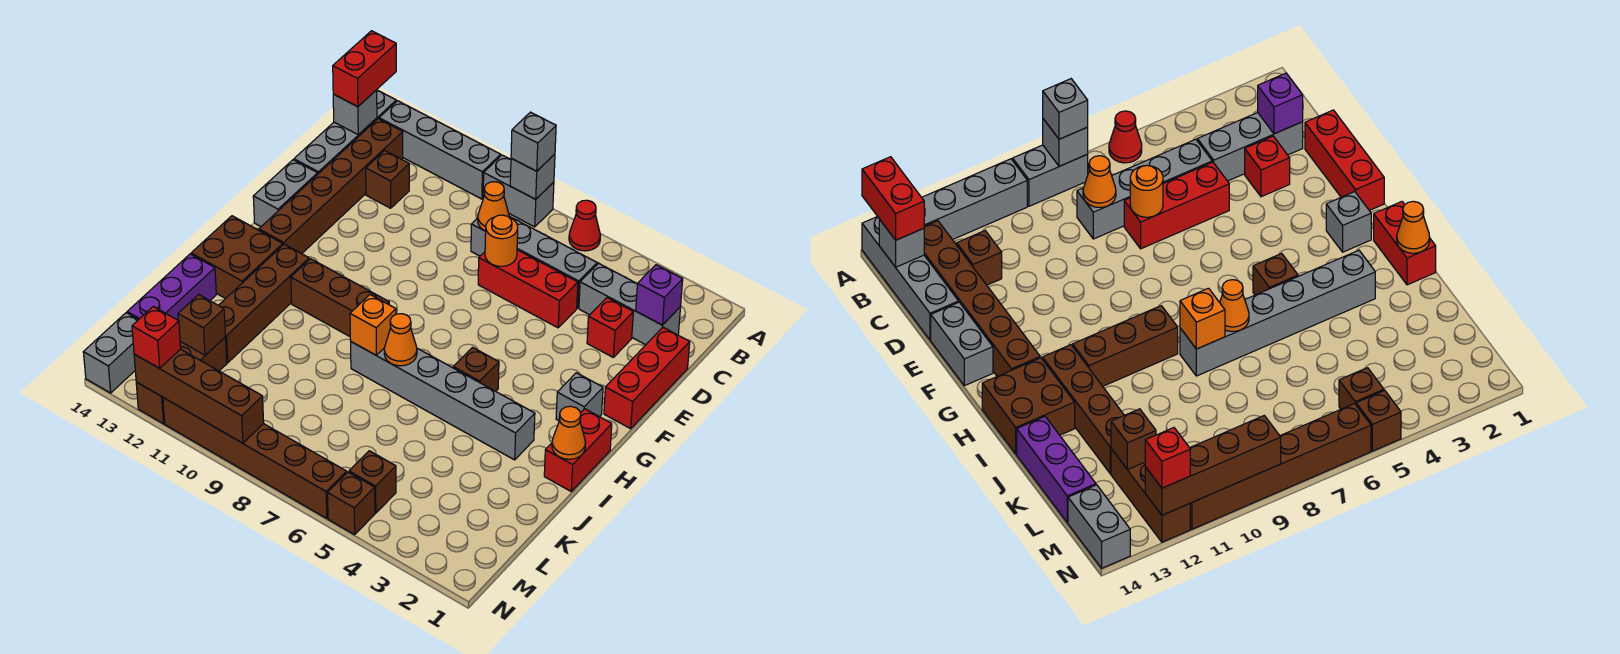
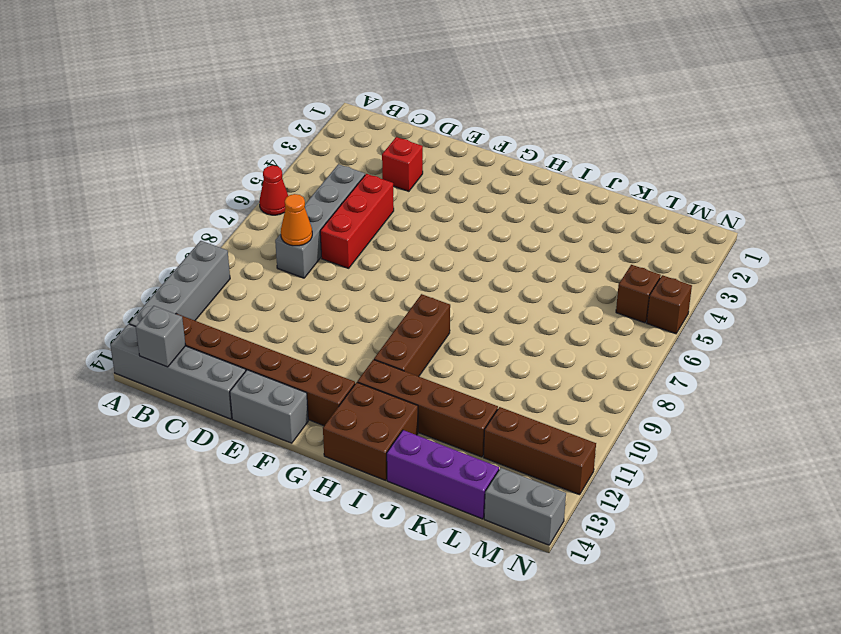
none -> grey brick A8:A9 level 1
none -> grey brick C2:C4 level 1
none -> brown brick C12 level 1
none -> red brick D1:F1 level 1

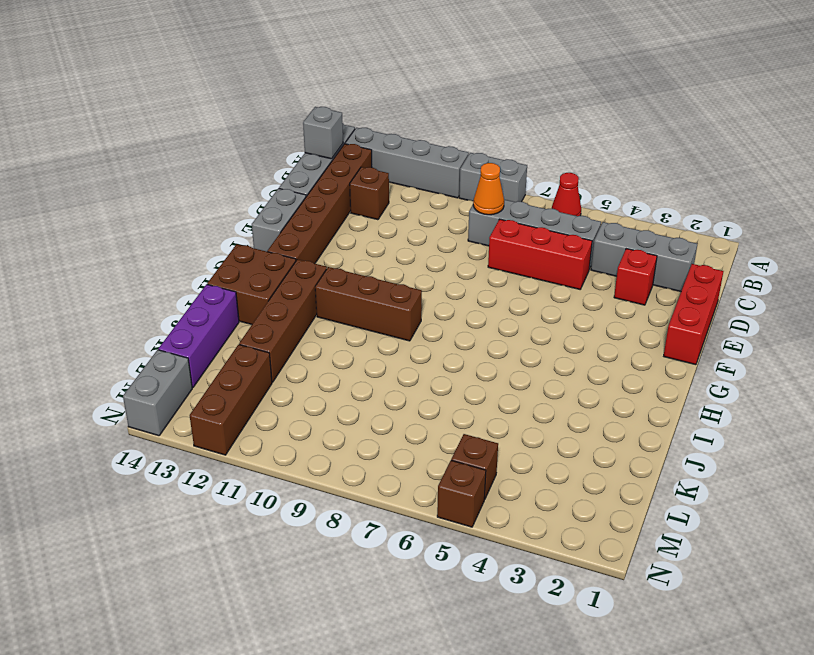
none -> grey brick G2 level 1
none -> red brick H1:I1 level 1
none -> brown brick H5 level 1
none -> grey brick I3:I8 level 1

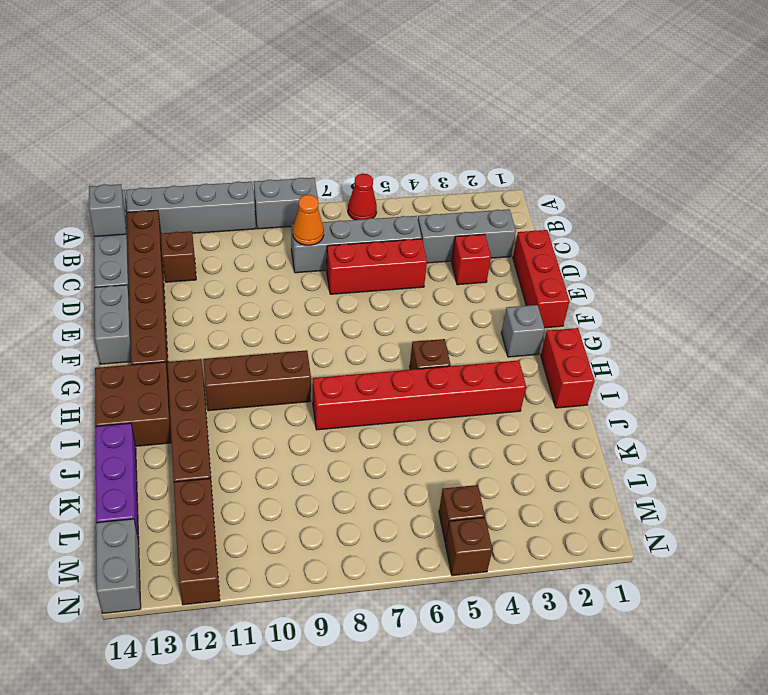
red brick I3:I8 level 1 -> grey brick I3:I8 level 1
none -> brown brick N6:N11 level 1
none -> grey brick A8 level 2
none -> purple brick C2 level 2
none -> orange round brick D7 level 2

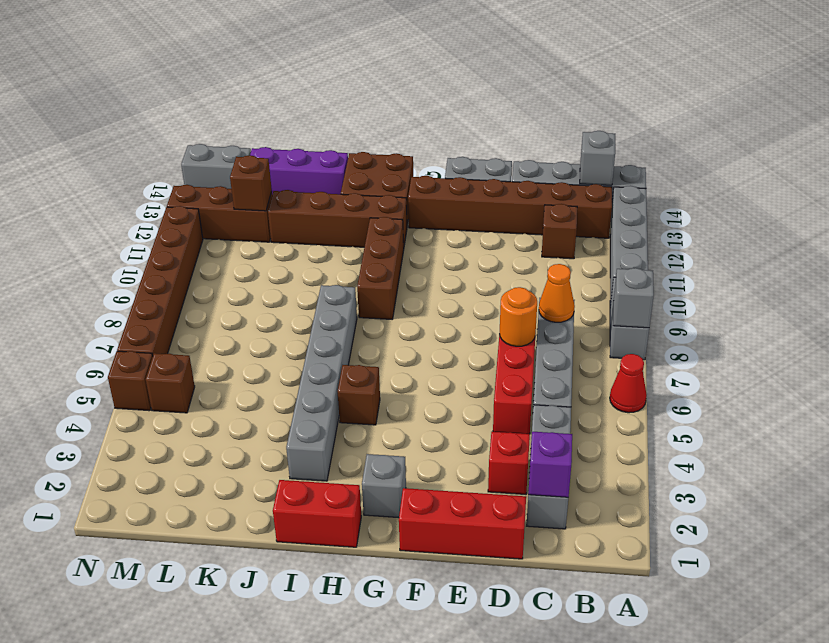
none -> orange cone I1 level 2
none -> orange cone I7 level 2
none -> orange brick I8 level 2
none -> brown brick N9:N12 level 2

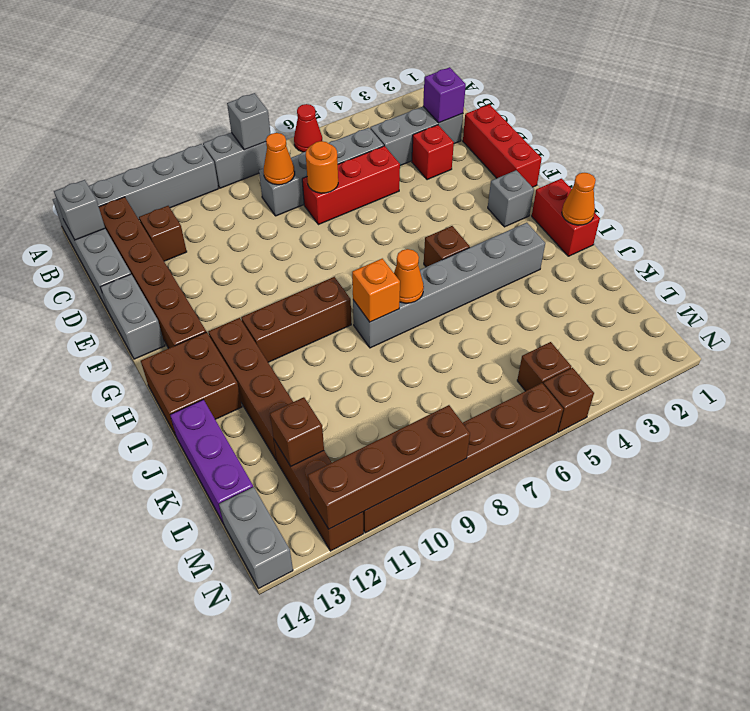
none -> grey brick A8 level 3
none -> red brick A14:B14 level 3
none -> red brick N12 level 3

